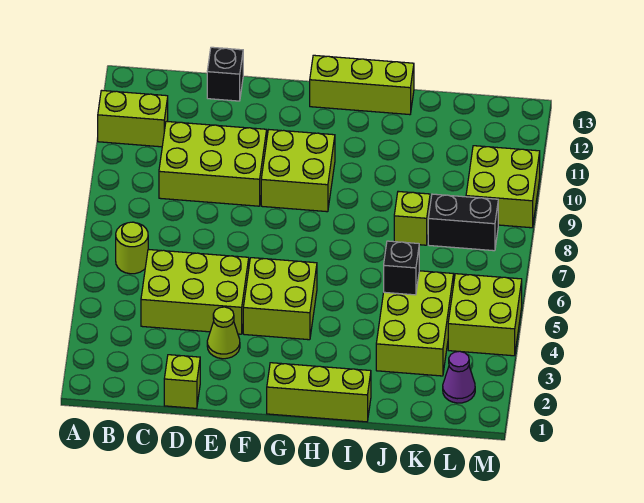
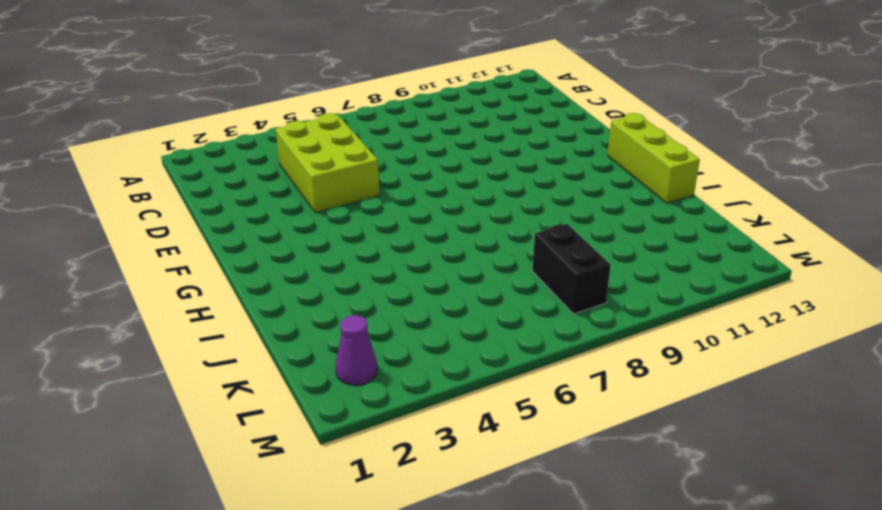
none -> lime brick A11:B11 level 1
none -> lime round brick B6 level 1
none -> lime brick C9:E10 level 1

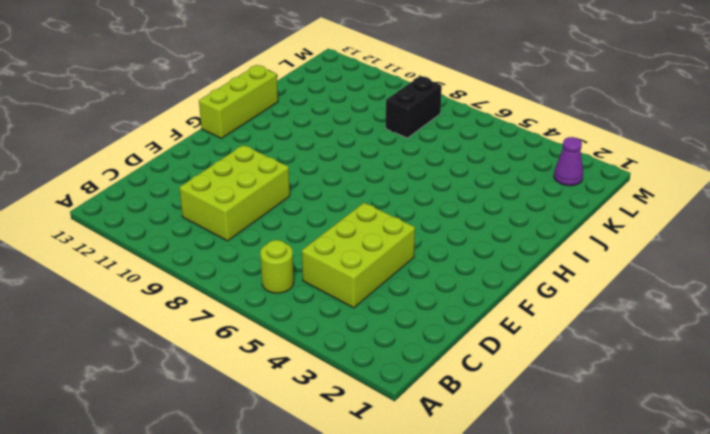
none -> lime brick A11:B11 level 1
none -> lime brick D1 level 1
none -> black brick D13 level 1

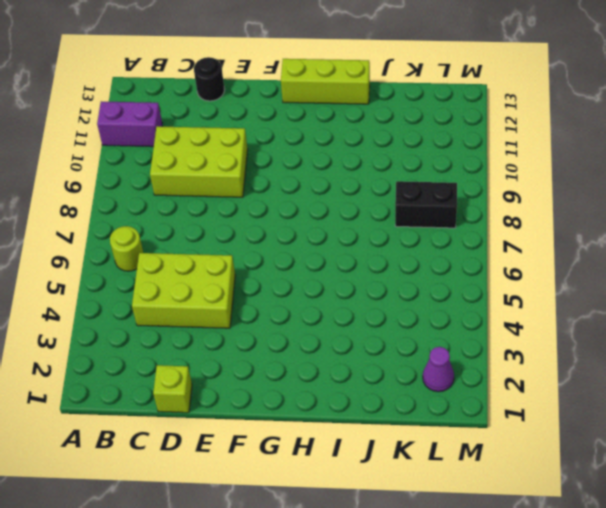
purple brick A11:B11 level 1 -> lime brick A11:B11 level 1
black round brick D13 level 1 -> black brick D13 level 1
none -> lime cone E3 level 1
none -> lime brick F4:G5 level 1
none -> lime brick F9:G10 level 1

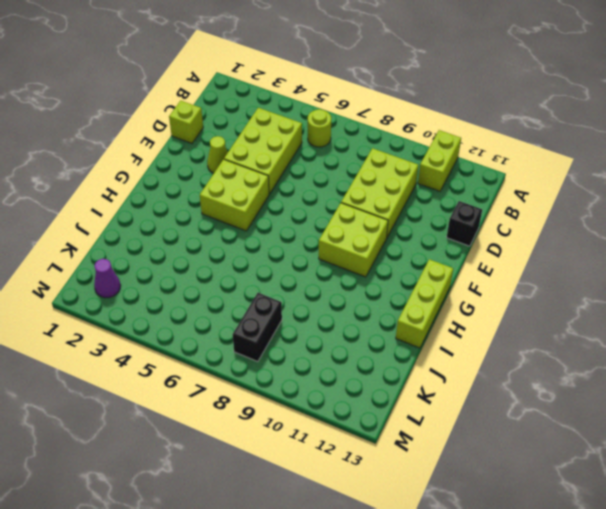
none -> lime brick G1:I1 level 1
none -> lime brick J3:K5 level 1
none -> lime brick J8 level 1

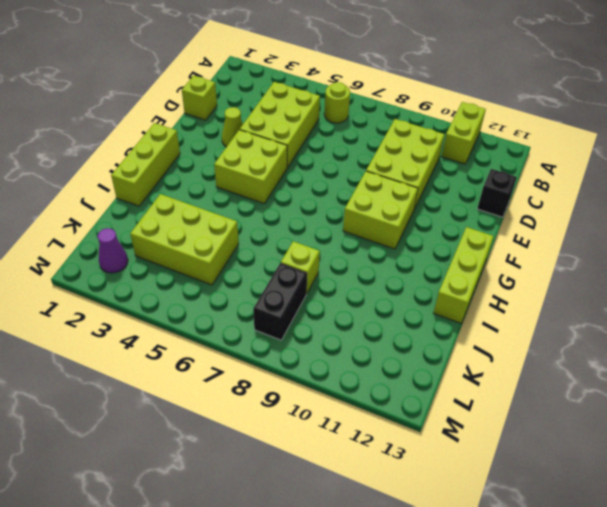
none -> lime brick L4:M5 level 1
none -> lime brick L9:M10 level 1
none -> black brick J5 level 2

